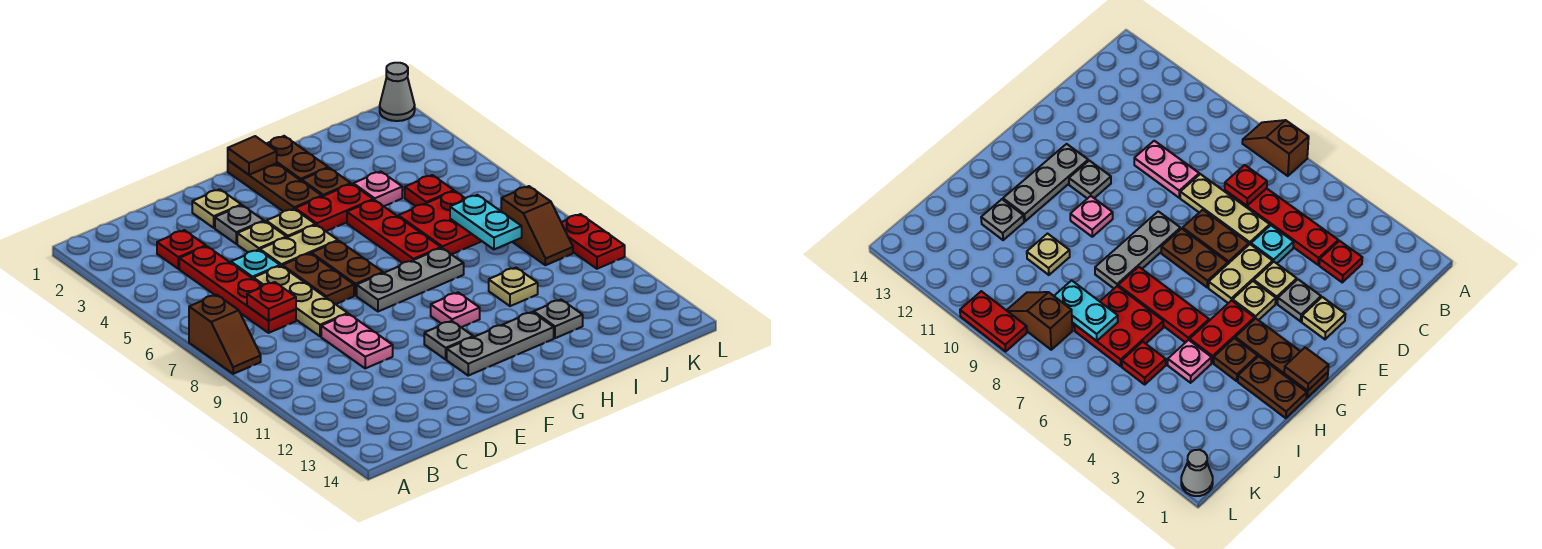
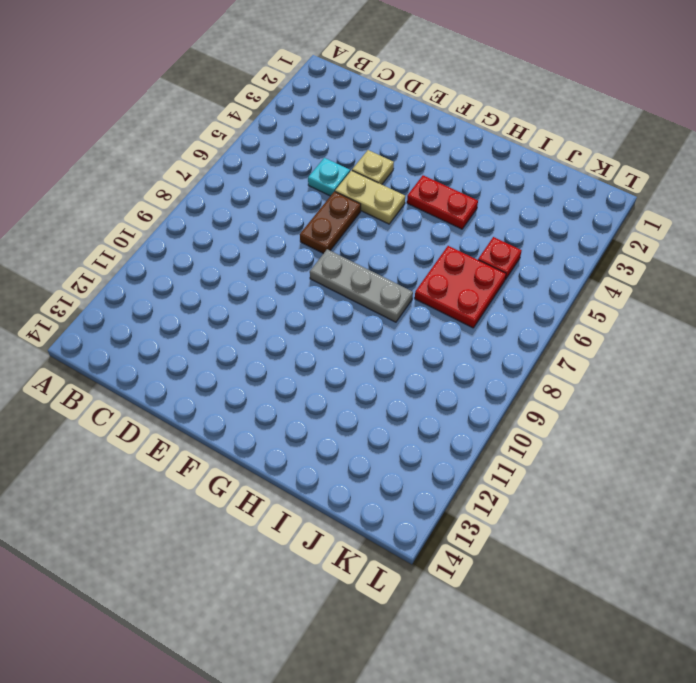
none -> brown slope A7:A8 level 1 top 7
none -> red plate C3 level 1
none -> red plate C4:C7 level 1
none -> tan plate D6:D8 level 1

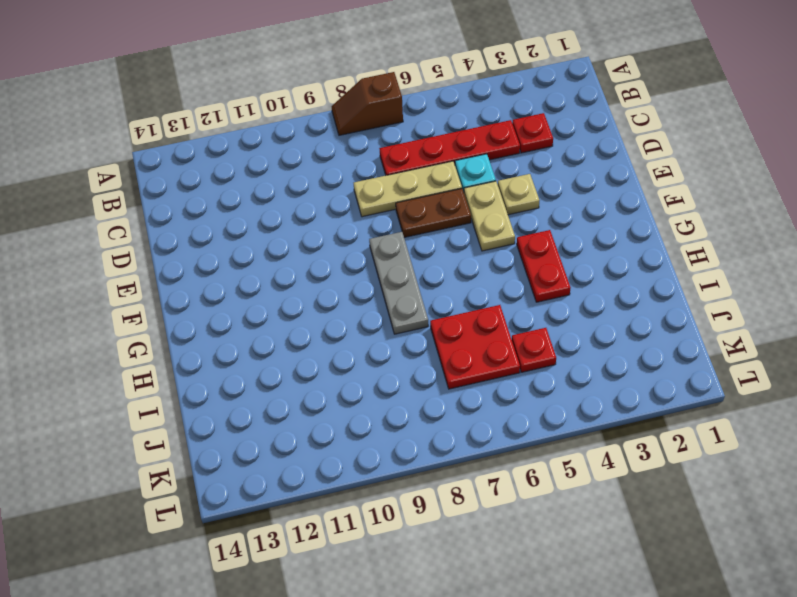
none -> pink plate D9:D10 level 1
none -> tan plate E2 level 1
none -> grey plate E3 level 1
none -> tan plate F4 level 1

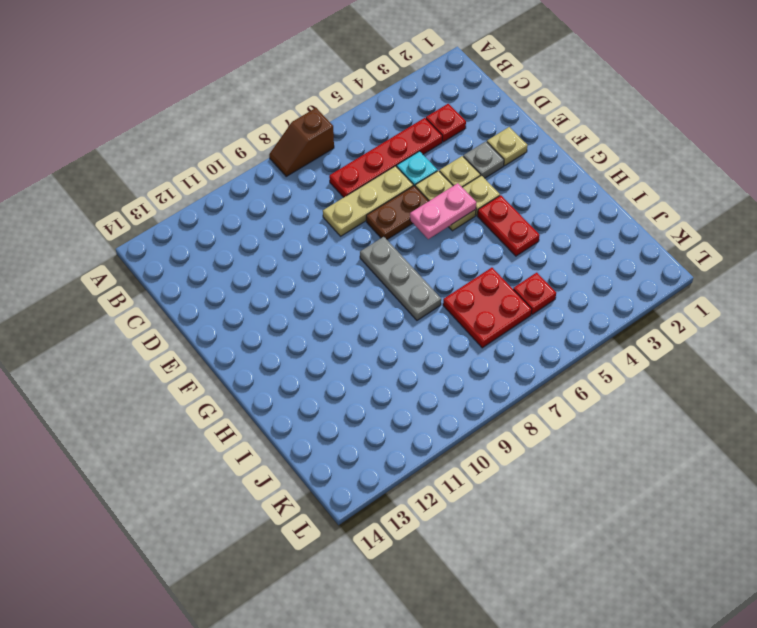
pink plate F5:F6 level 2 -> pink plate D9:D10 level 1
none -> brown plate F6:F7 level 1
none -> grey plate F11 level 1
none -> grey plate F12:H12 level 1
none -> brown plate G1:G3 level 1

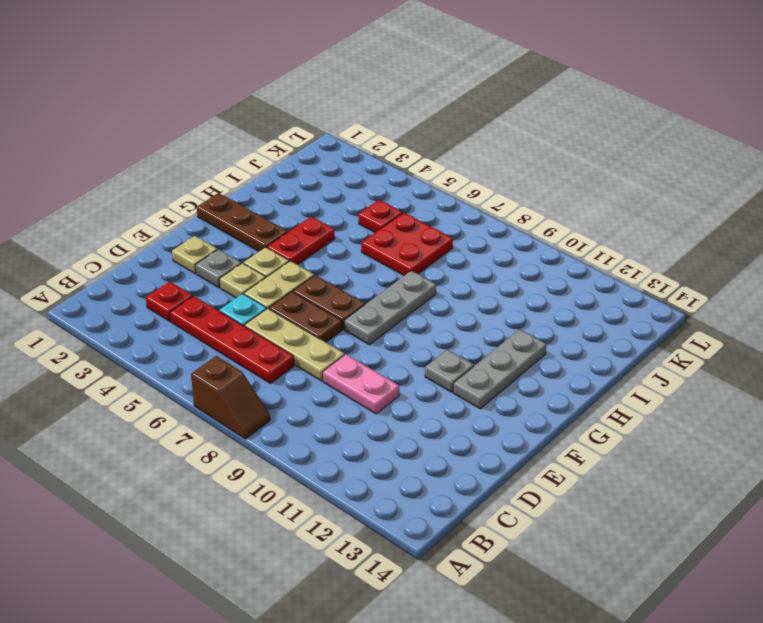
none -> pink plate G10 level 1
none -> brown plate H1:H2 level 1
none -> brown plate H3 level 1
none -> red plate H5:H7 level 1

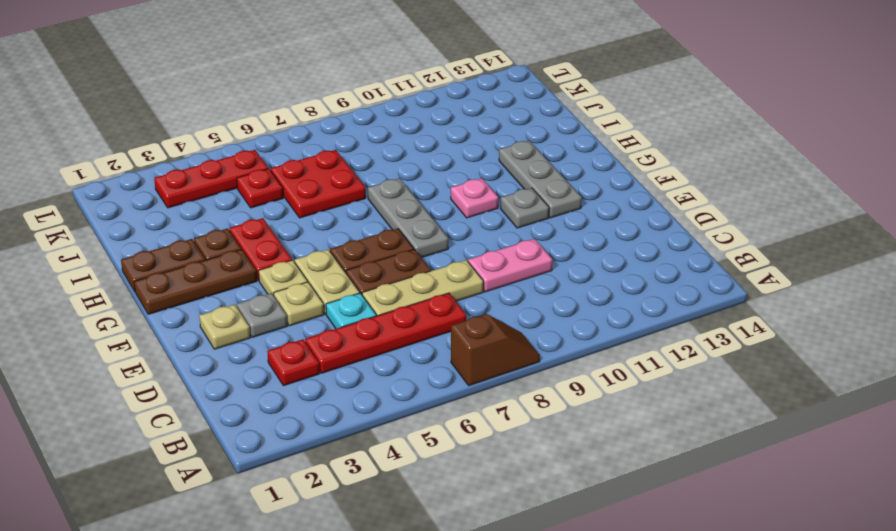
red plate K3:K5 level 1 -> red plate H5:H7 level 1
none -> pink plate I4 level 1
none -> tan plate I10 level 1
none -> grey plate I12 level 1
none -> brown slope K8:K9 level 1 top 8

